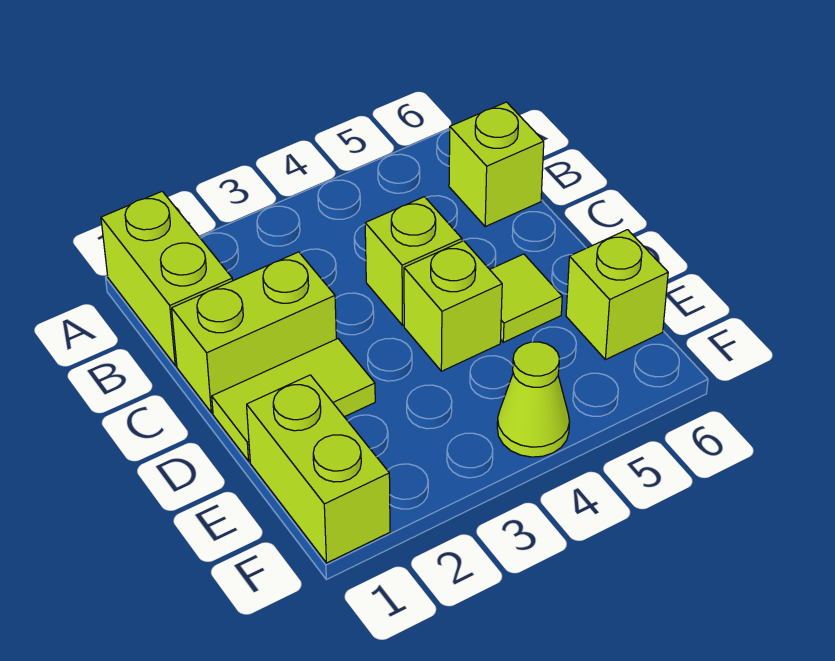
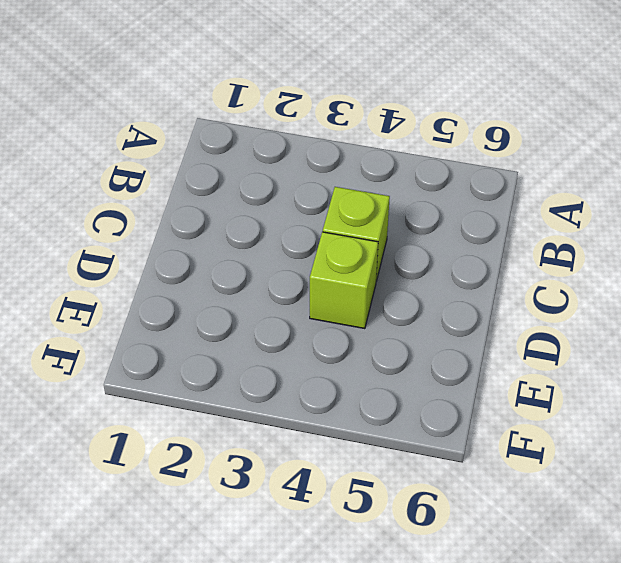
none -> lime brick A1:B1 level 1
none -> lime brick B6 level 1

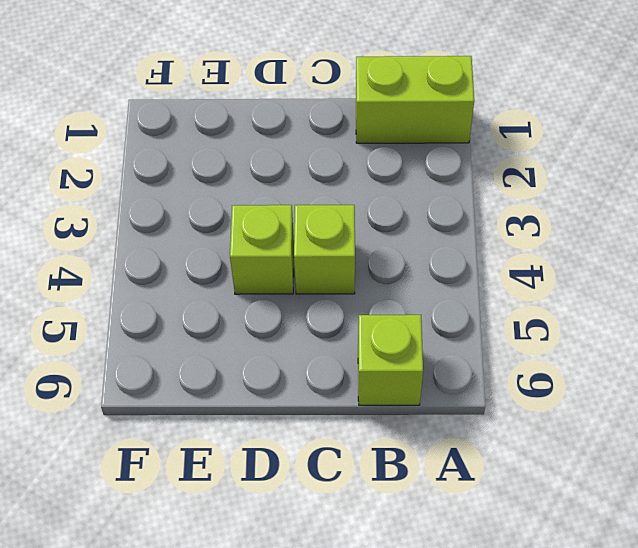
none -> lime brick C1:C2 level 1
none -> lime tile D1:D2 level 1

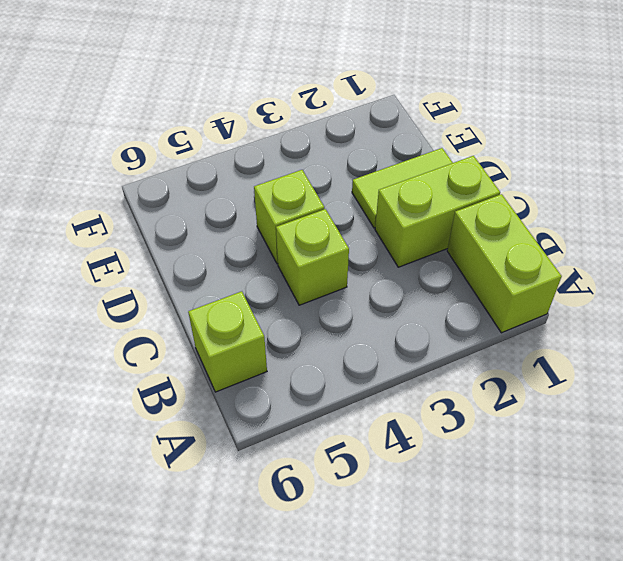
none -> lime tile D5 level 1
none -> lime brick E1:F1 level 1

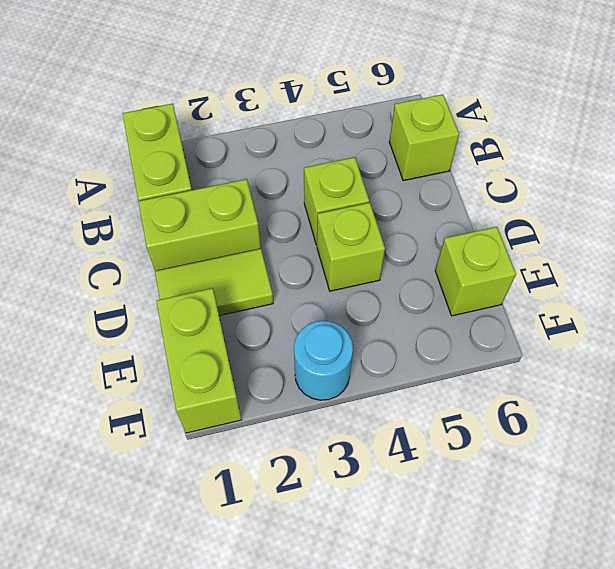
cyan round brick F3 level 1 -> none
none -> lime tile D5 level 1
none -> lime cone F4 level 1

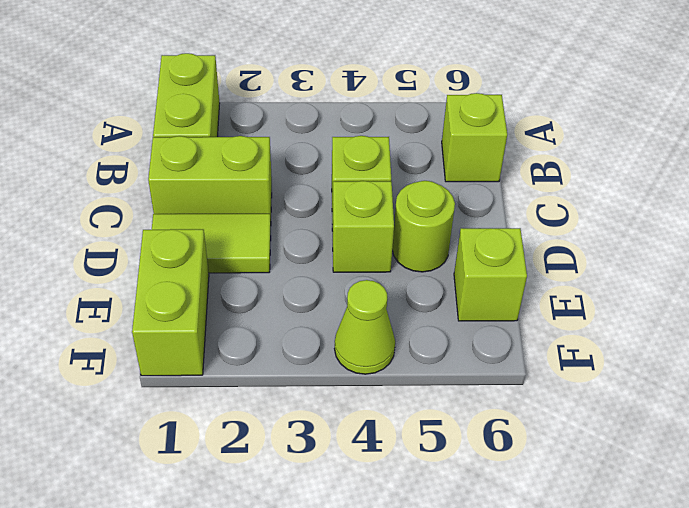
lime round brick D5 level 1 -> lime tile D5 level 1

